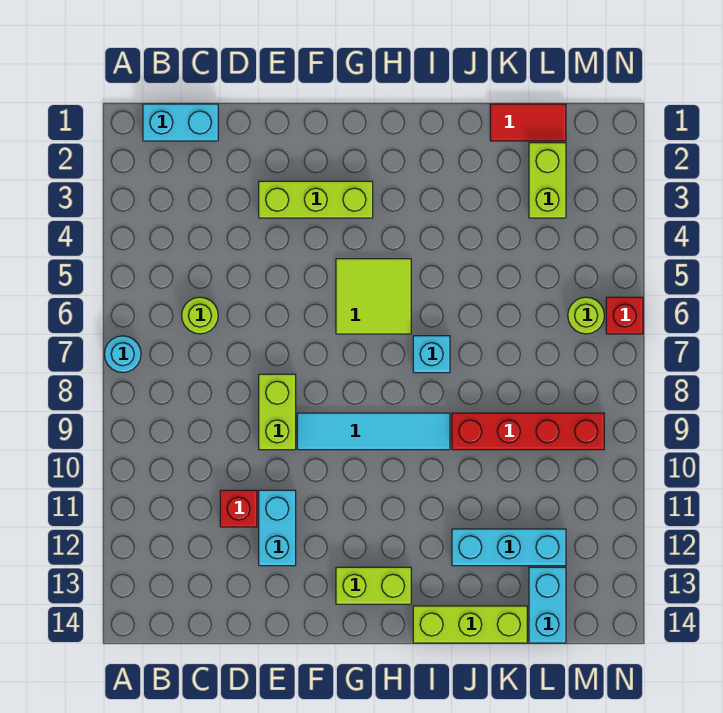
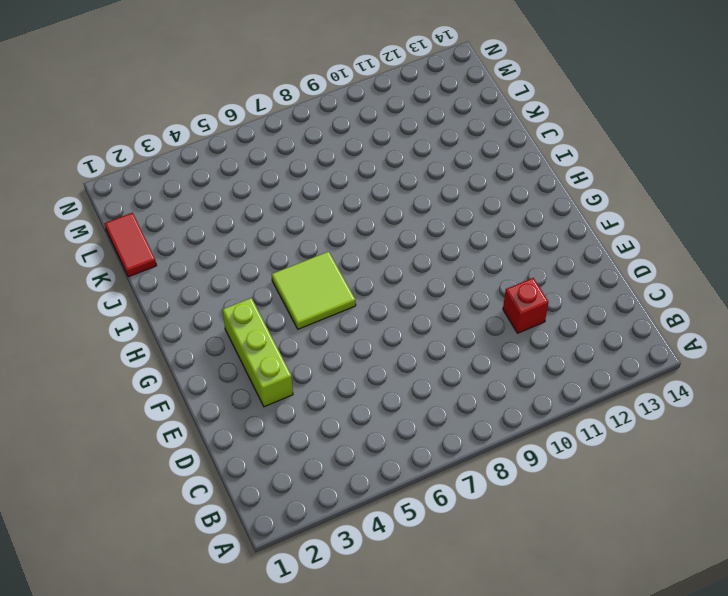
none -> cyan round brick A7 level 1
none -> cyan brick B1:C1 level 1
none -> lime round brick C6 level 1

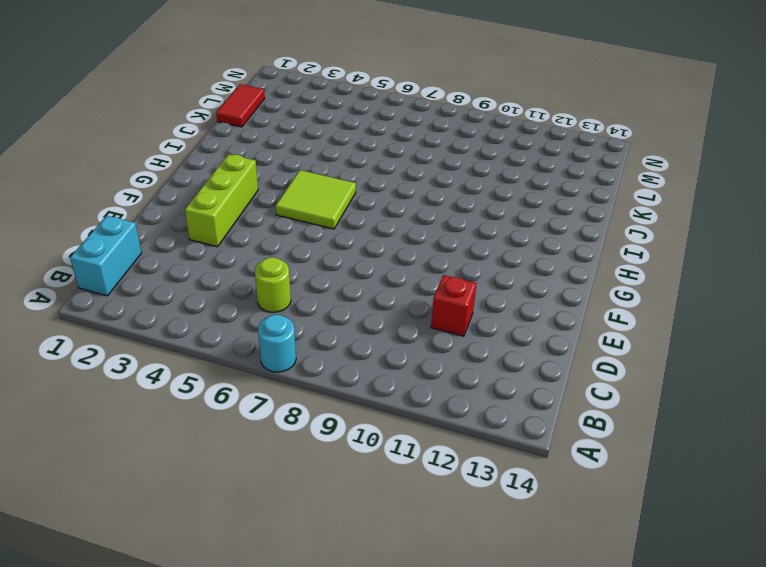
none -> lime brick E8:E9 level 1
none -> cyan brick E11:E12 level 1
none -> cyan tile F9:I9 level 1

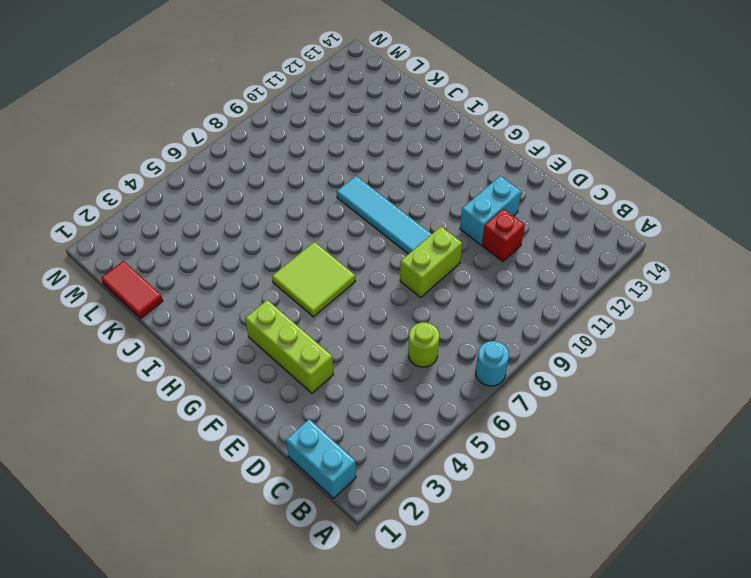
none -> lime brick G13:H13 level 1
none -> cyan brick I7 level 1
none -> lime brick I14:K14 level 1

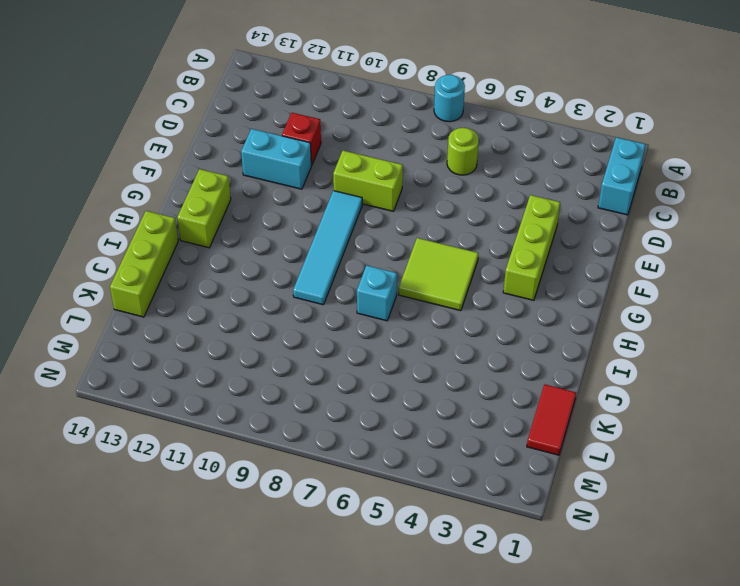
none -> red brick J9:M9 level 1
none -> cyan brick J12:L12 level 1
none -> lime brick L2:L3 level 1

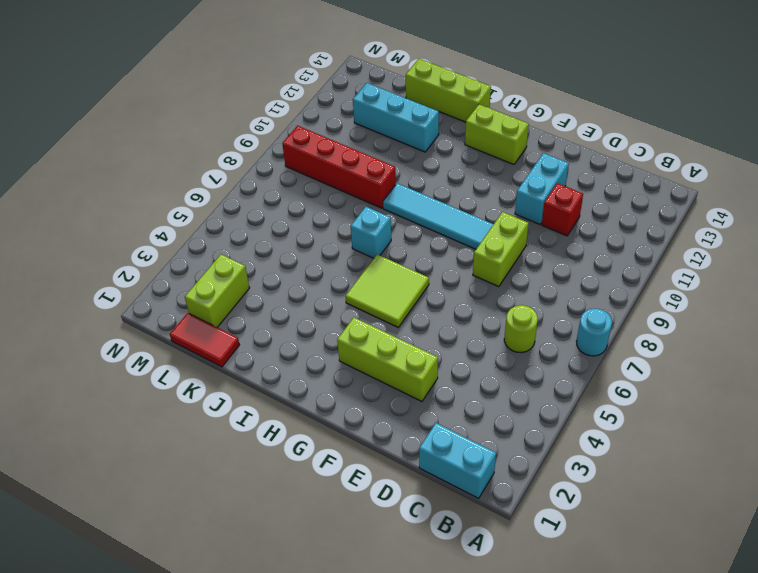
none -> cyan brick L13:L14 level 1
none -> lime round brick M6 level 1
none -> red brick N6 level 1

